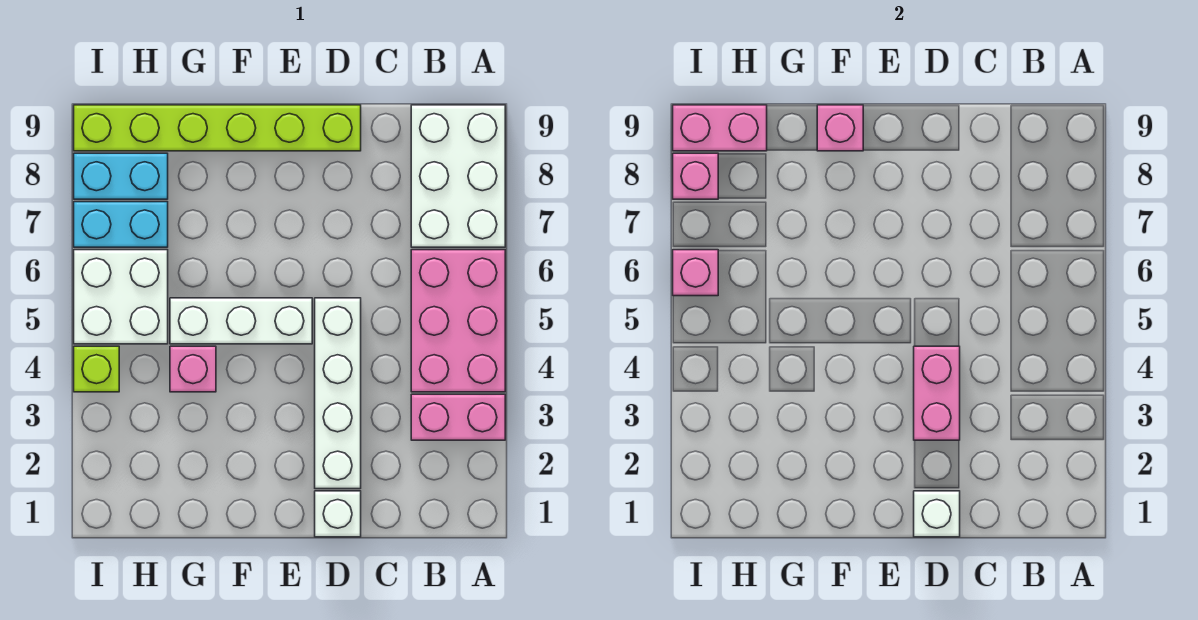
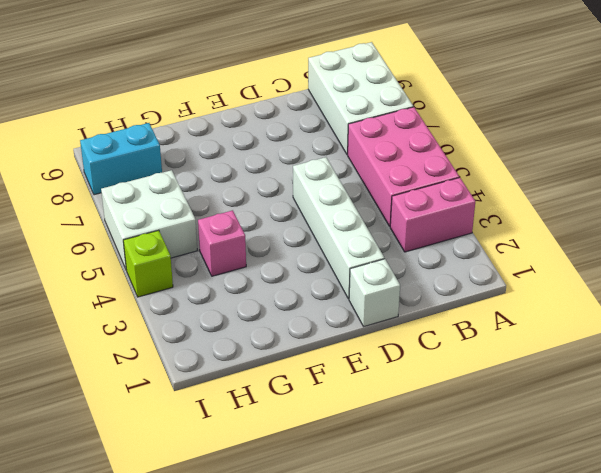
none -> lime brick D9:I9 level 1
none -> white brick E5:G5 level 1
none -> cyan brick H7:I7 level 1

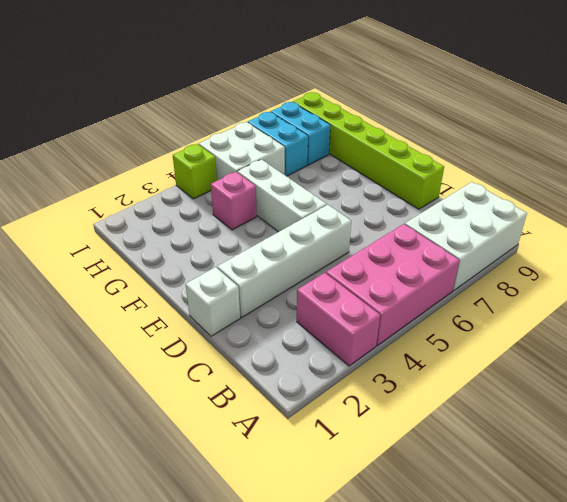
none -> white brick D1 level 2
none -> pink brick D3:D4 level 2
none -> pink brick F9 level 2

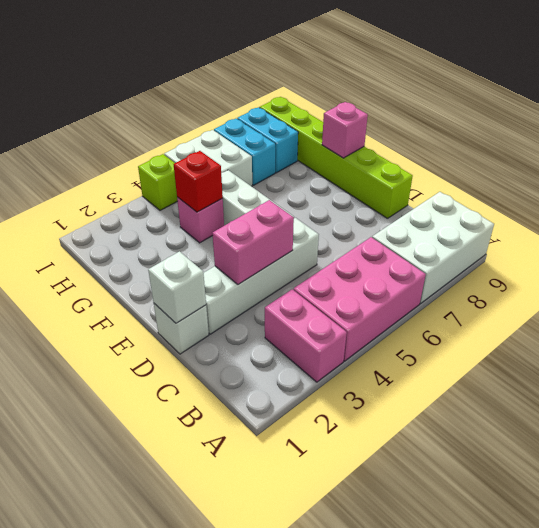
red brick G4 level 2 -> none
none -> pink brick H9:I9 level 2
none -> pink brick I6 level 2
none -> pink brick I8 level 2

